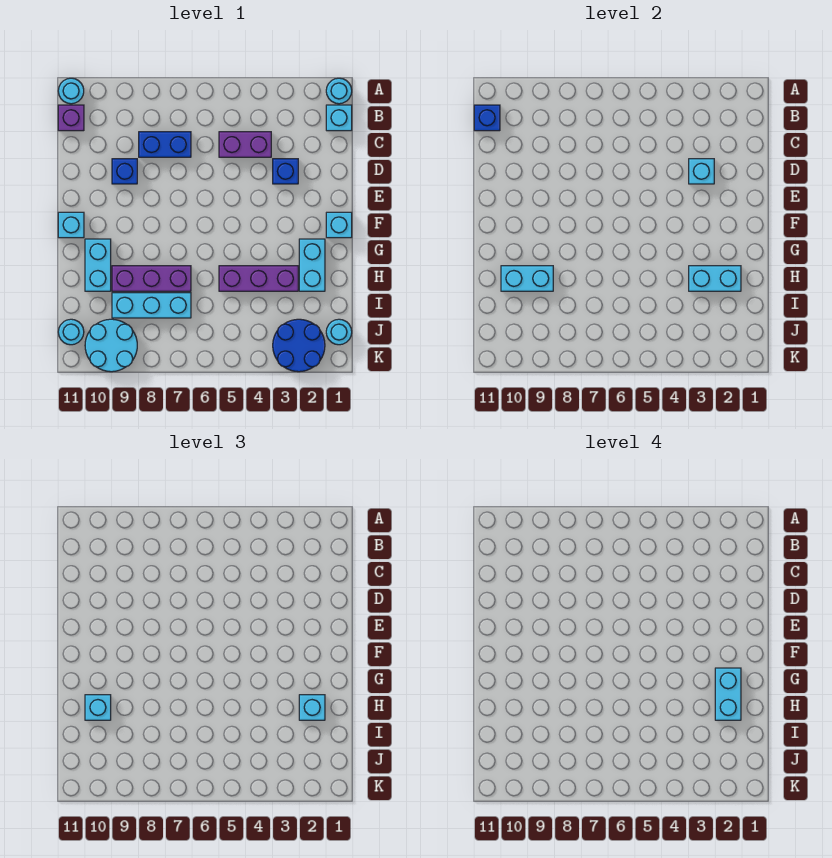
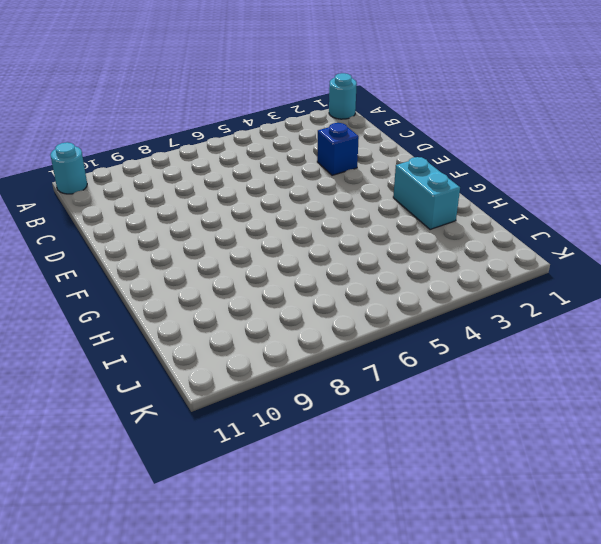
none -> cyan brick B1 level 1
none -> purple brick B11 level 1
none -> purple brick C4:C5 level 1

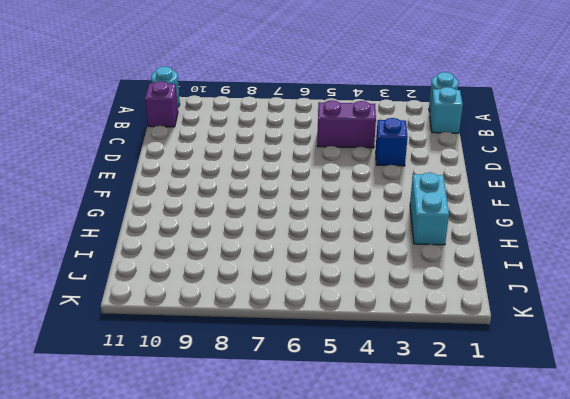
none -> blue brick C7:C8 level 1
none -> blue brick D9 level 1
none -> cyan brick F1 level 1

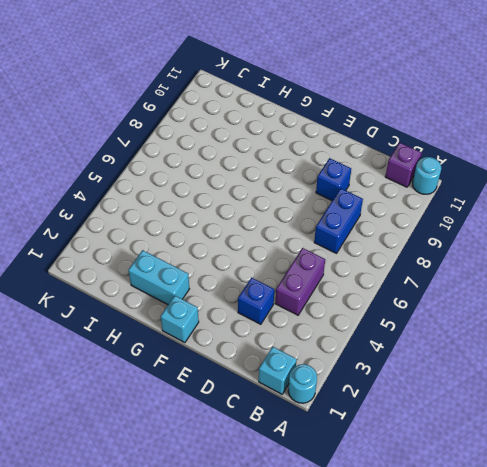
none -> cyan brick F11 level 1
none -> cyan brick G10:H10 level 1
none -> purple brick H3:H5 level 1

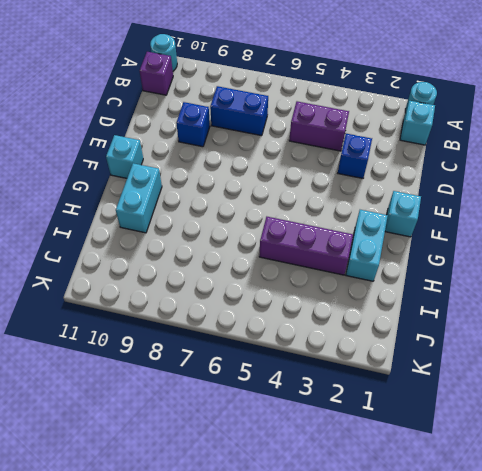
none -> purple brick H7:H9 level 1
none -> cyan brick I7:I9 level 1
none -> cyan round brick J1 level 1

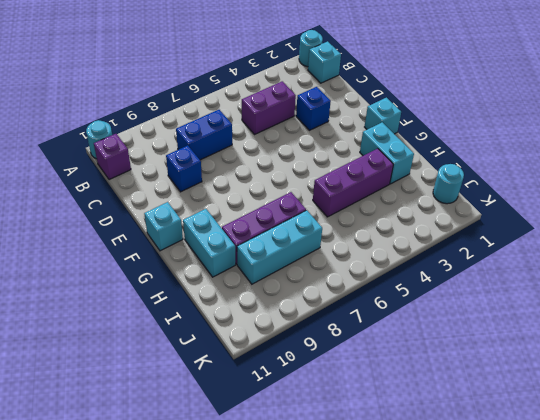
none -> blue round brick J2:K3 level 1
none -> cyan round brick J9:K10 level 1
none -> cyan round brick J11 level 1

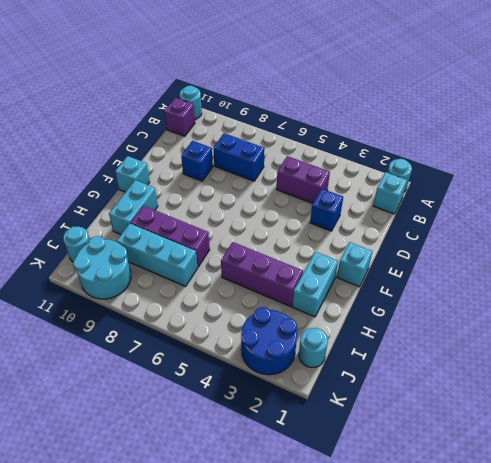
none -> blue brick B11 level 2
none -> cyan brick D3 level 2
none -> cyan brick H2:H3 level 2

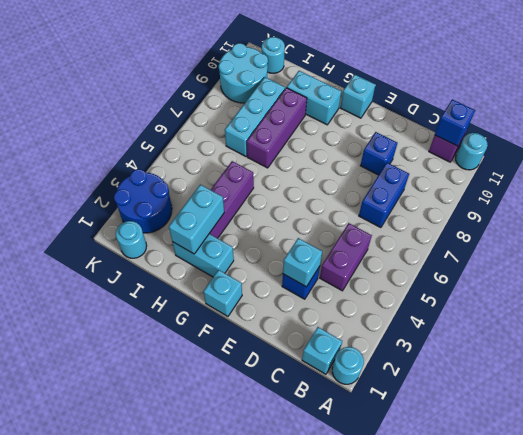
none -> cyan brick H9:H10 level 2
none -> cyan brick H2 level 3
none -> cyan brick H10 level 3

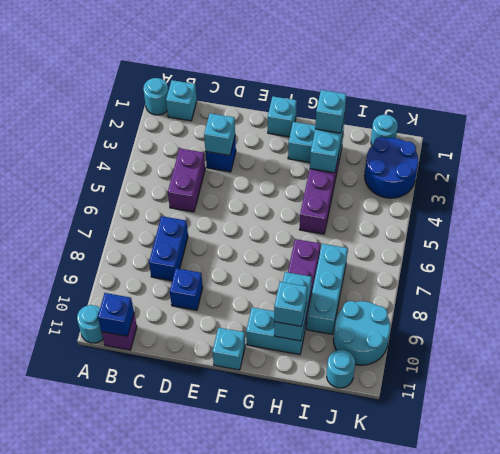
none -> cyan brick G2:H2 level 4

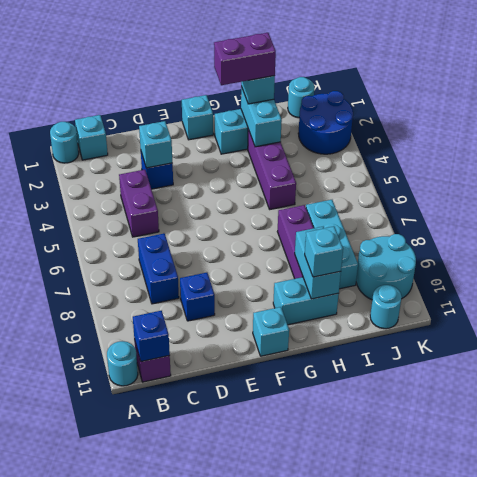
purple brick G2:H2 level 4 -> cyan brick G2:H2 level 4

